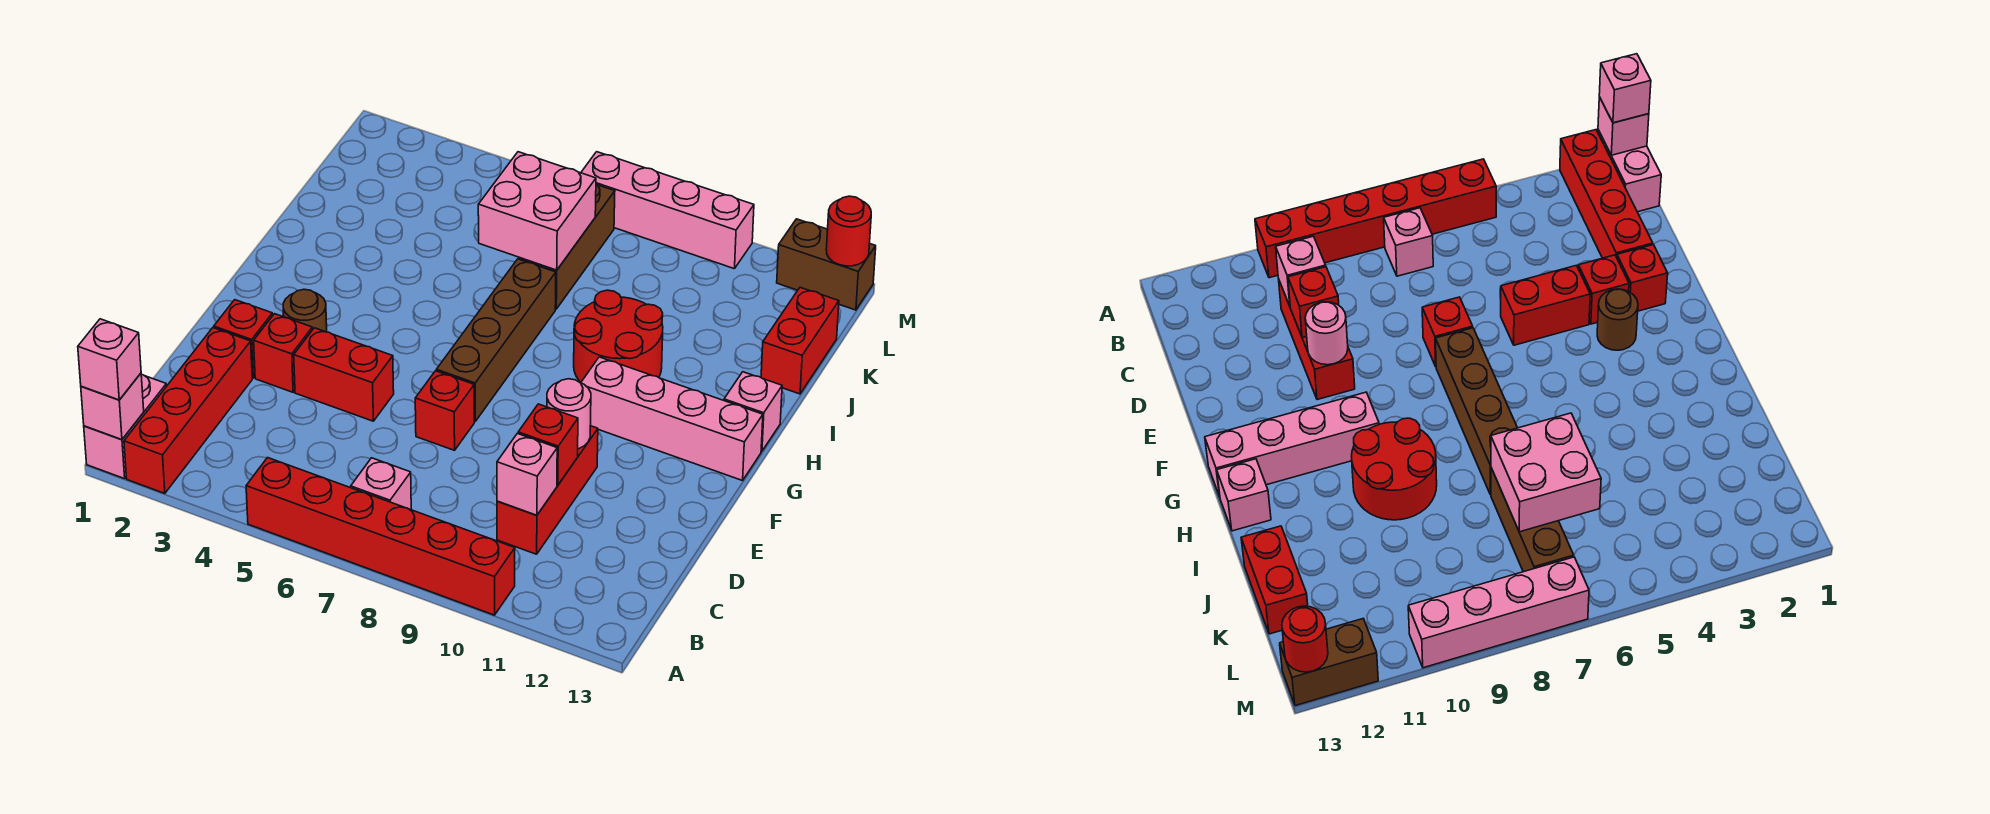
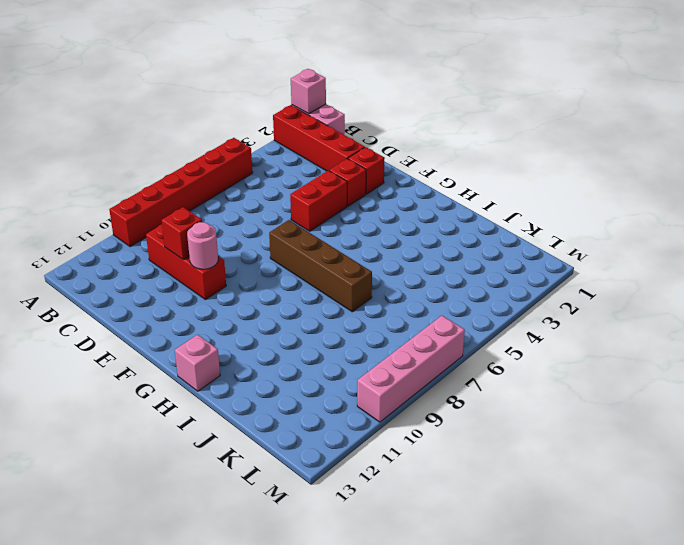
none -> pink brick B7 level 1
none -> red brick E7 level 1
none -> brown round brick F3 level 1

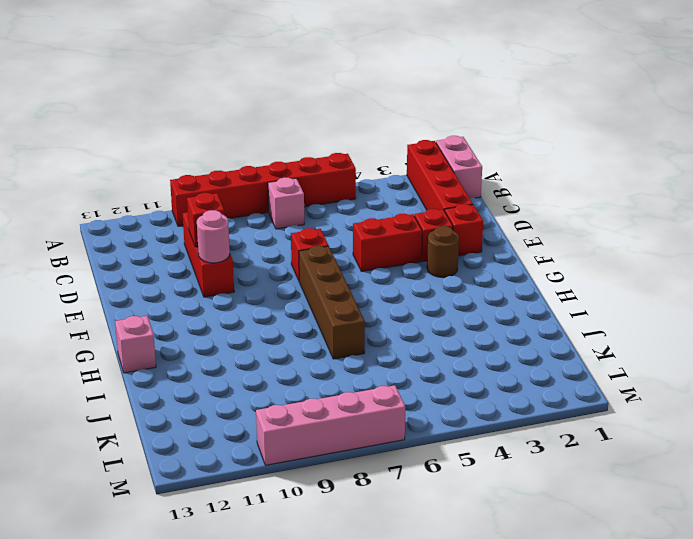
none -> pink brick G10:G13 level 1
none -> red round brick H9:I10 level 1
none -> brown brick J7:L7 level 1

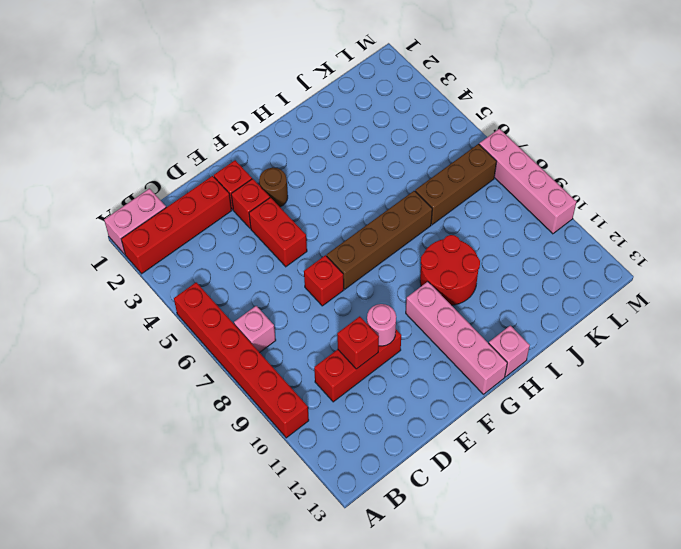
none -> red brick J13:K13 level 1
none -> brown brick M12:M13 level 1
none -> pink brick A1 level 2

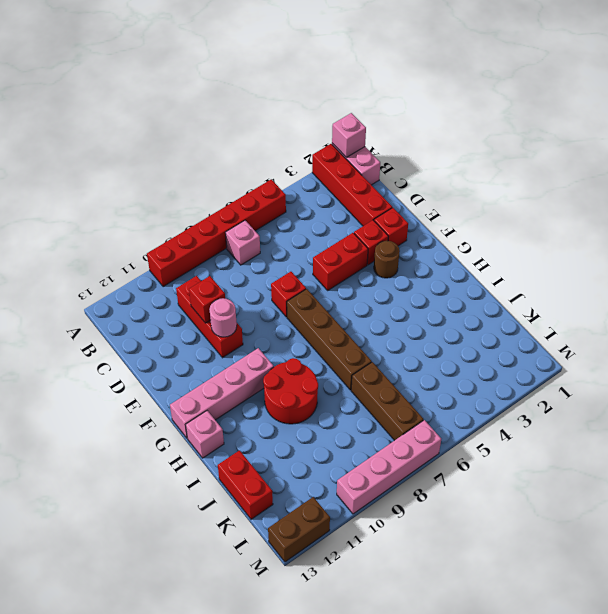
none -> pink brick C10 level 2
none -> pink brick J6:K7 level 2
none -> red round brick M13 level 2

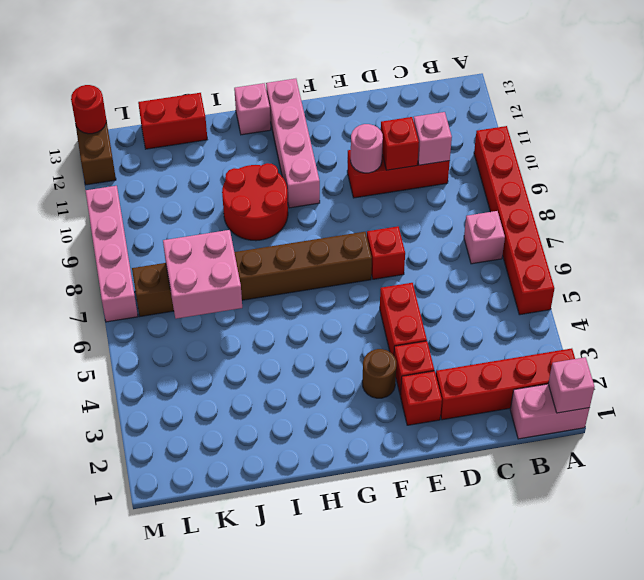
none -> pink brick A1 level 3

